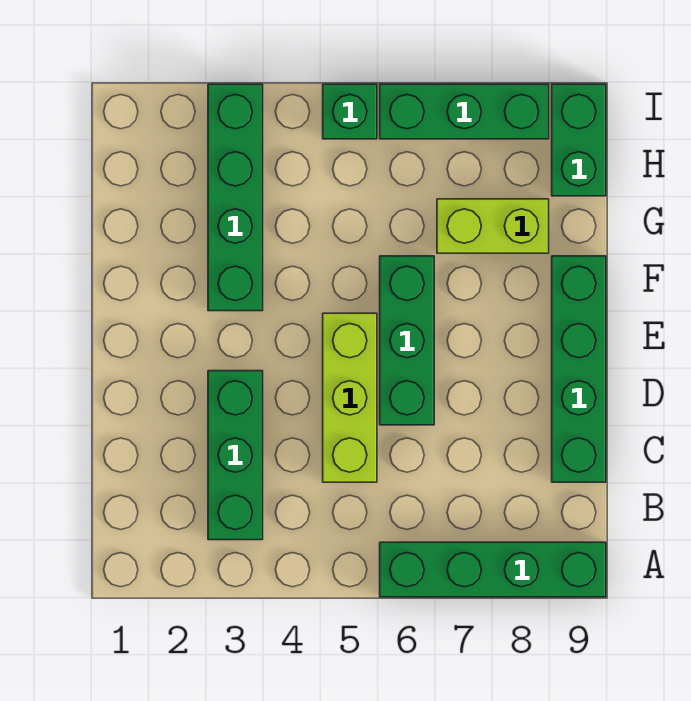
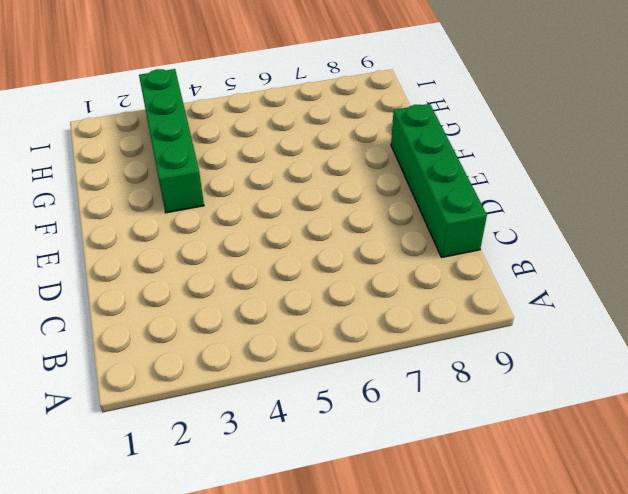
none -> green brick A6:A9 level 1
none -> green brick B3:D3 level 1

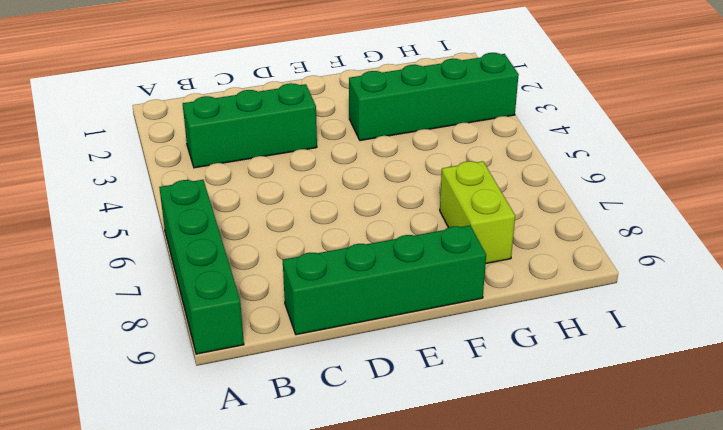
none -> lime brick C5:E5 level 1
none -> green brick D6:F6 level 1

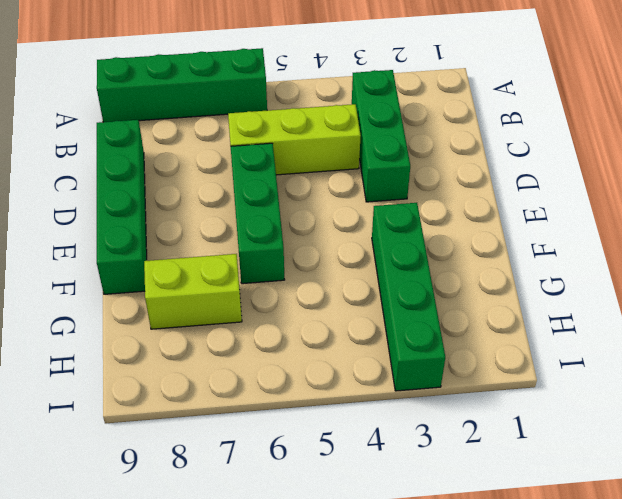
lime brick C4:C6 level 1 -> lime brick C5:E5 level 1
none -> green brick H9:I9 level 1
none -> green brick I5 level 1

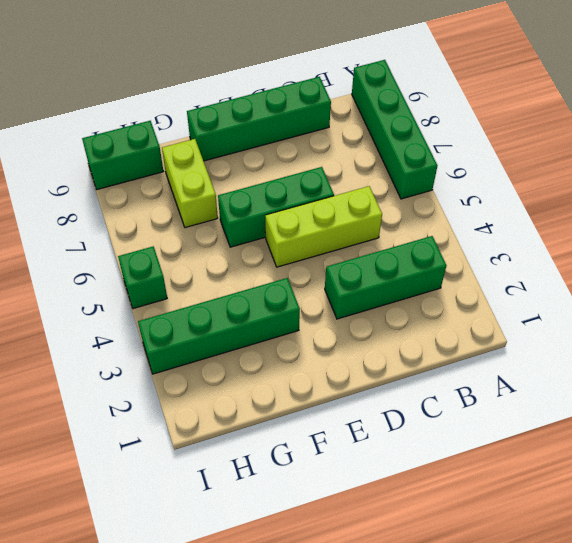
none -> green brick I6:I8 level 1

